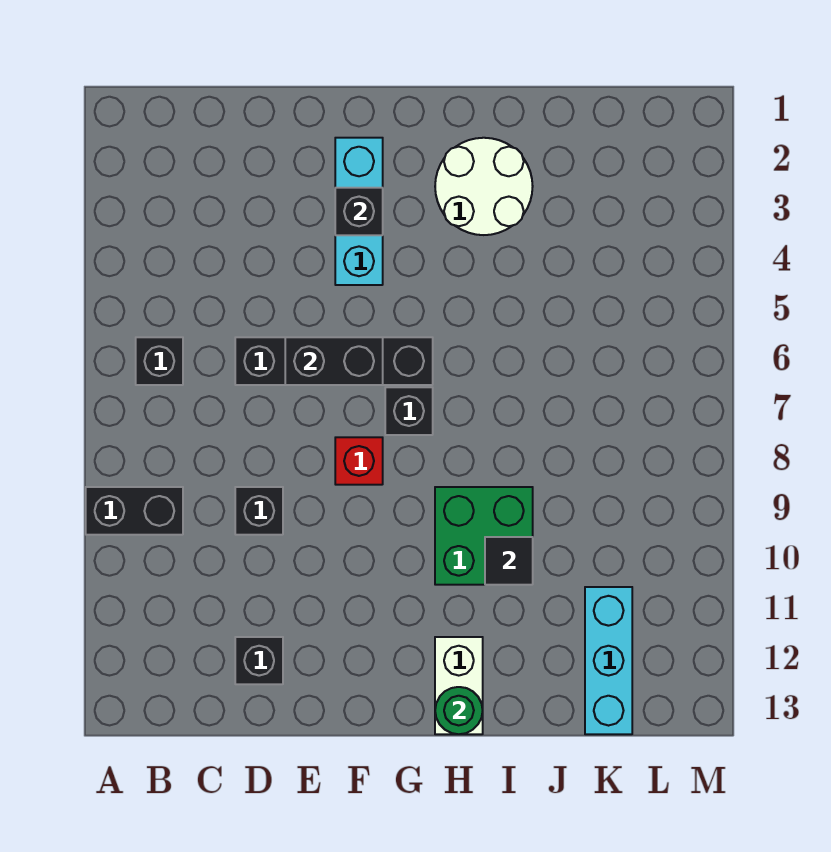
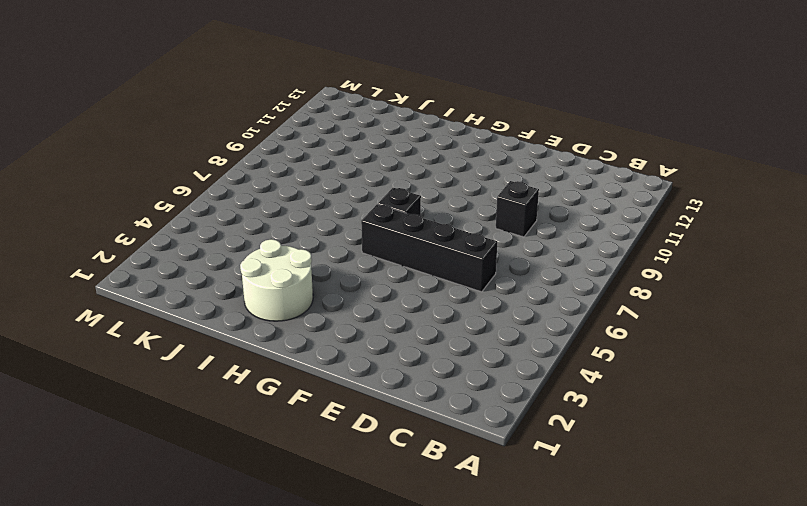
none -> black brick A9:B9 level 1
none -> black brick B6 level 1
none -> black brick D12 level 1

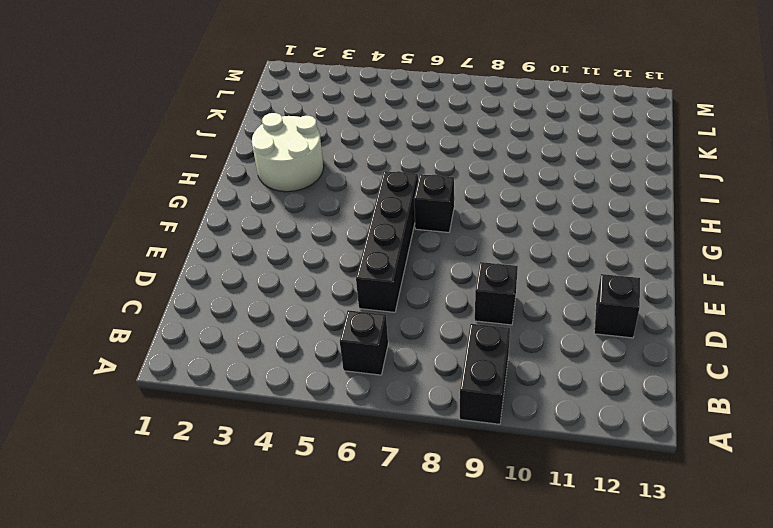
none -> cyan brick F2:F4 level 1
none -> red brick F8 level 1
none -> green brick H9:I10 level 1

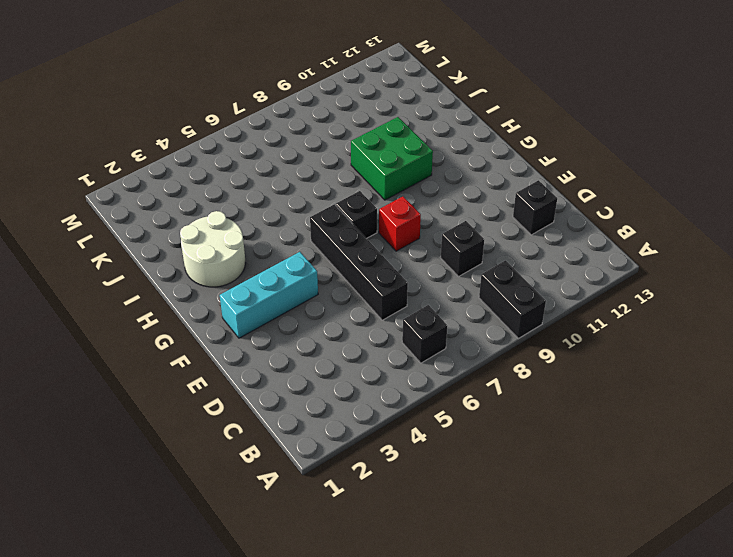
none -> white brick H12:H13 level 1
none -> cyan brick K11:K13 level 1
none -> black brick E6:F6 level 2

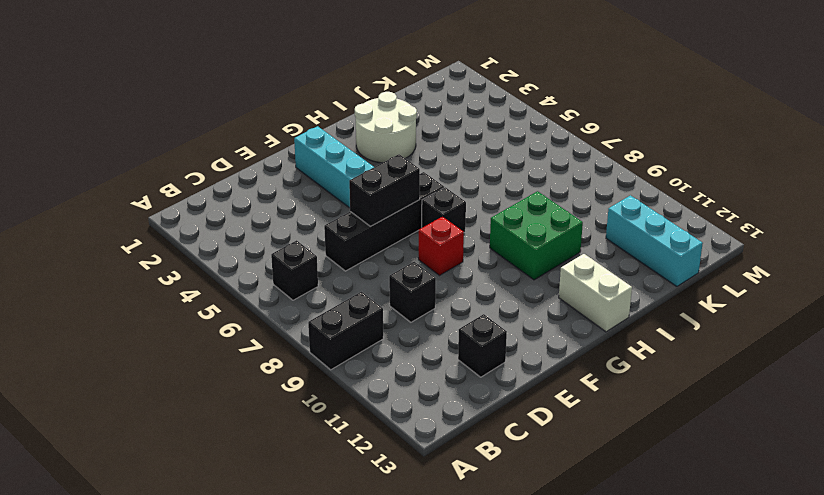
none -> black brick F3 level 2
none -> green round brick H13 level 2
none -> black tile I10 level 2

